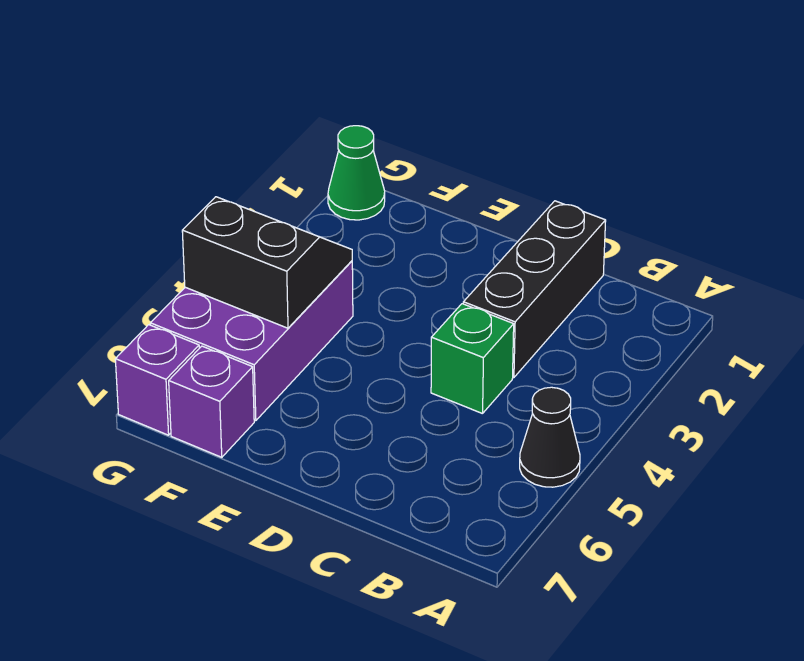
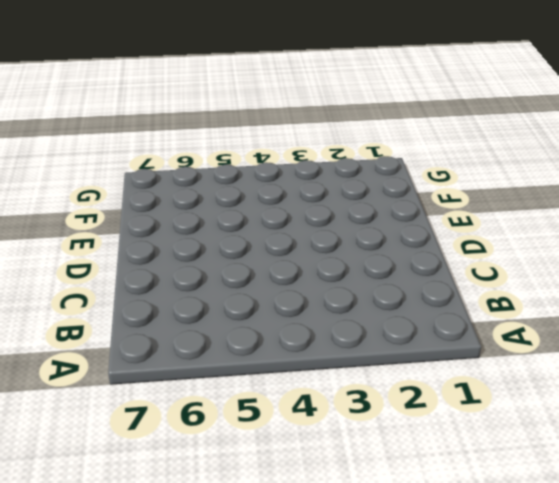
none -> black cone A5 level 1
none -> black brick C1:C3 level 1

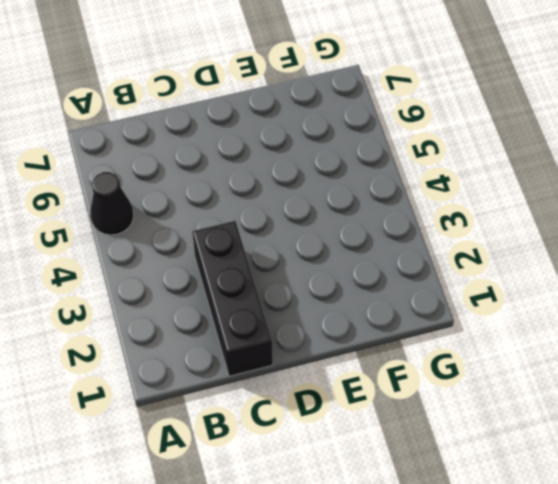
none -> green brick C4 level 1
none -> purple brick F4:G6 level 1

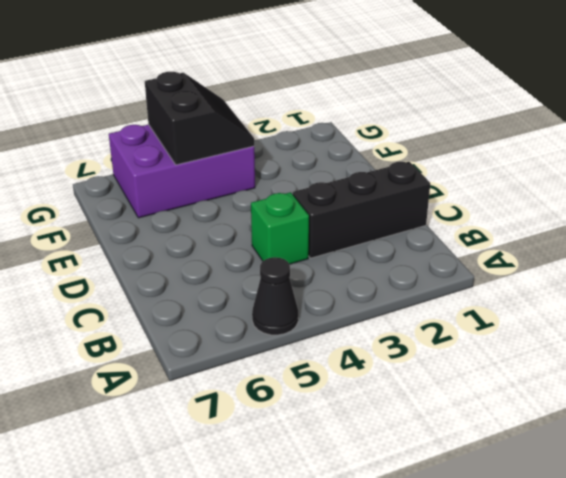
none -> purple brick F7 level 1
none -> green cone G1 level 1

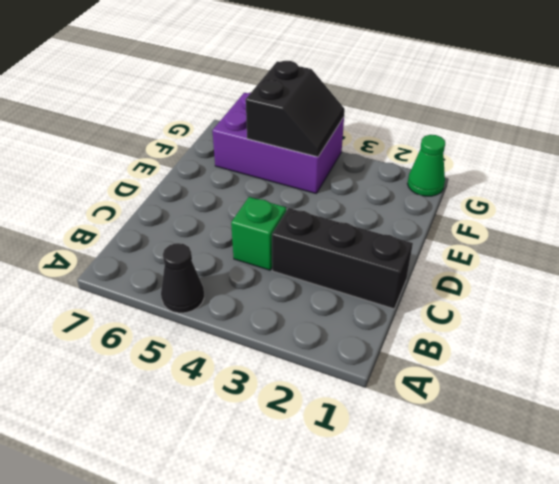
none -> purple brick F7 level 1
none -> purple brick G7 level 1

